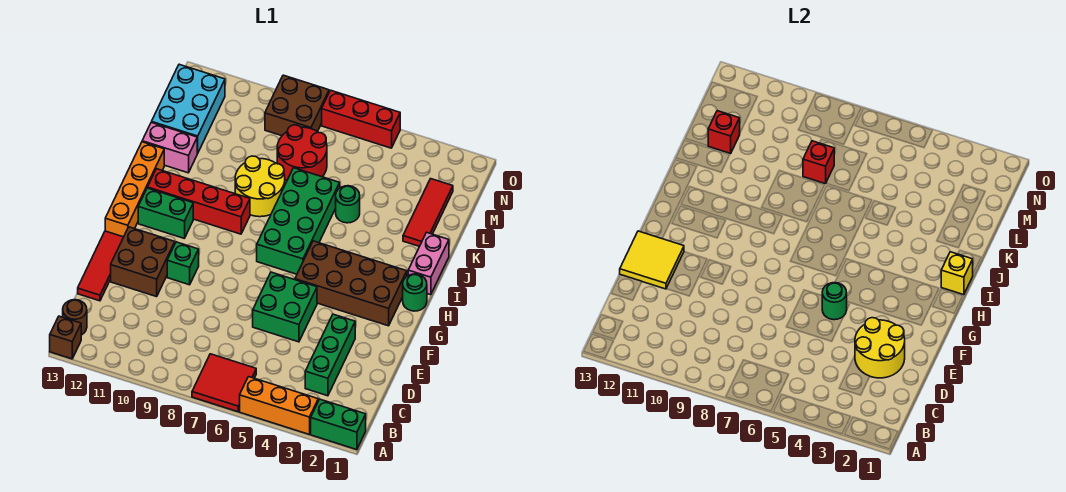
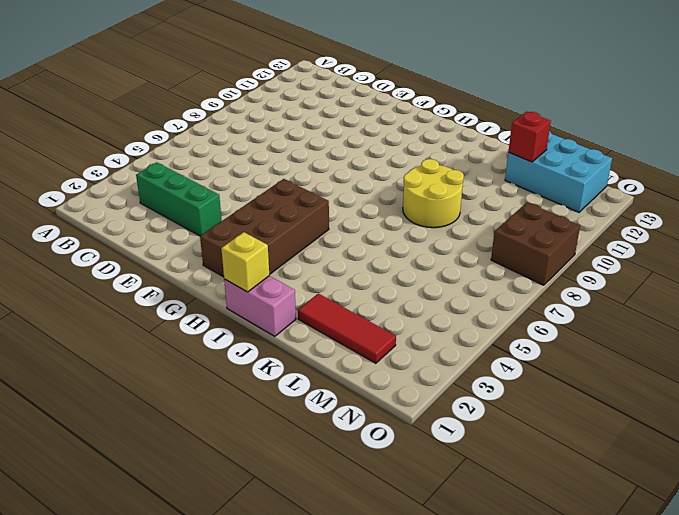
none -> green brick A1:A2 level 1
none -> orange brick A3:A5 level 1
none -> red tile A6:B7 level 1
none -> brown brick A13 level 1

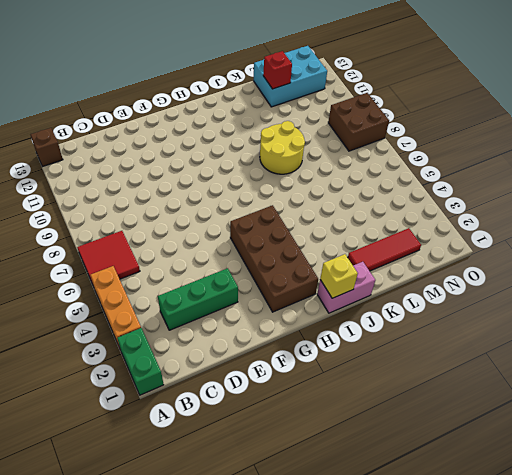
none -> brown round brick B13 level 1
none -> red tile D13:F13 level 1
none -> green brick E5:F6 level 1
none -> brown brick E11:F12 level 1

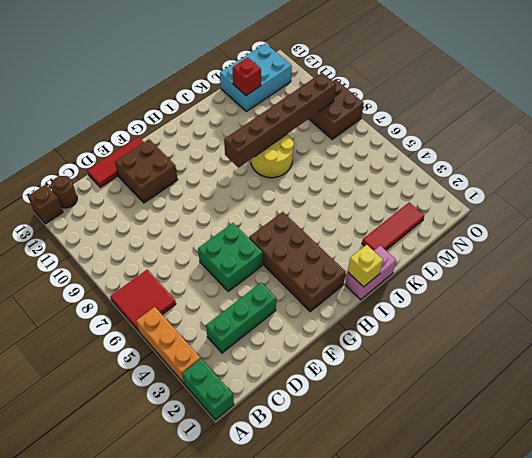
brown brick I9:N9 level 2 -> none
none -> green brick F10 level 1
none -> orange brick G13:J13 level 1
none -> green round brick H1 level 1
none -> green brick H6:K7 level 1

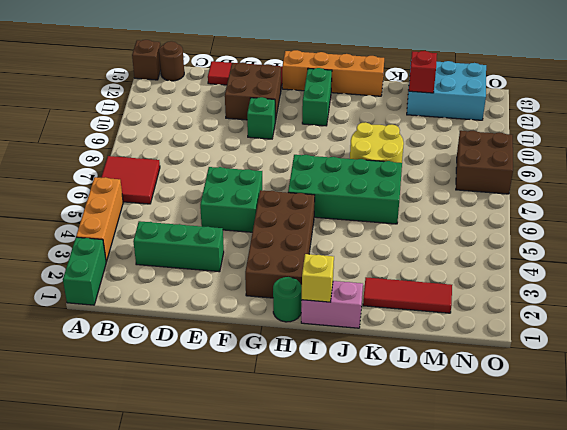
none -> red brick I9:I12 level 1
none -> green round brick K5 level 1
none -> pink brick K12:K13 level 1
none -> red round brick L7:M8 level 1

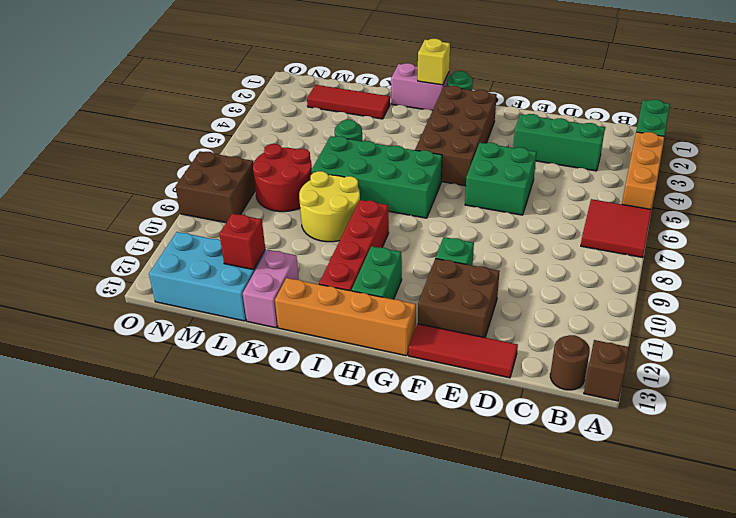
none -> red brick O5:O7 level 1
none -> yellow round brick D2:E3 level 2
none -> yellow tile E12:F13 level 2
none -> green round brick F5 level 2

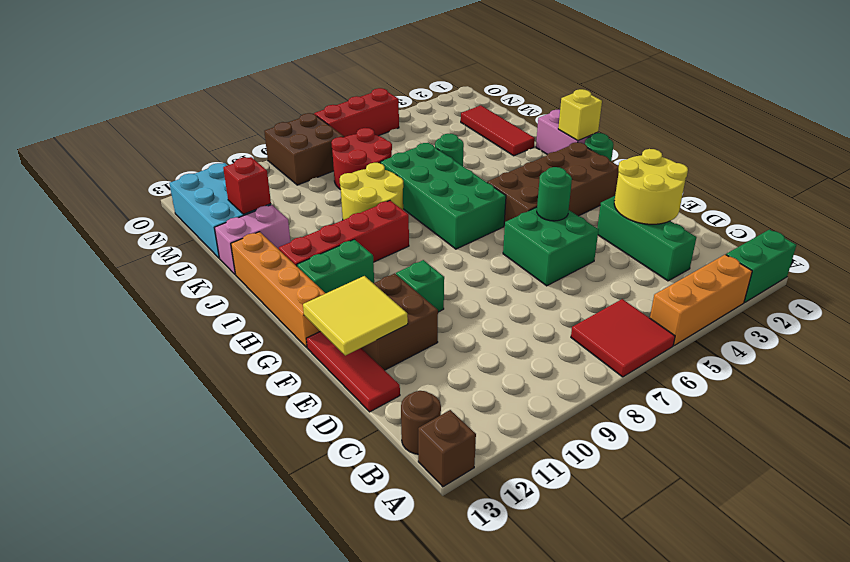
none -> red brick L8 level 2

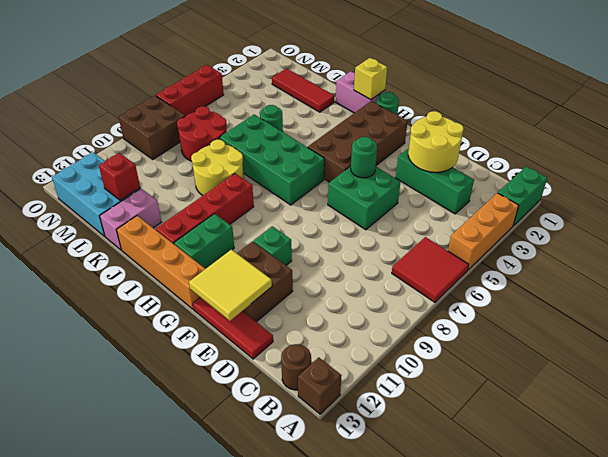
none -> red brick L8 level 2

